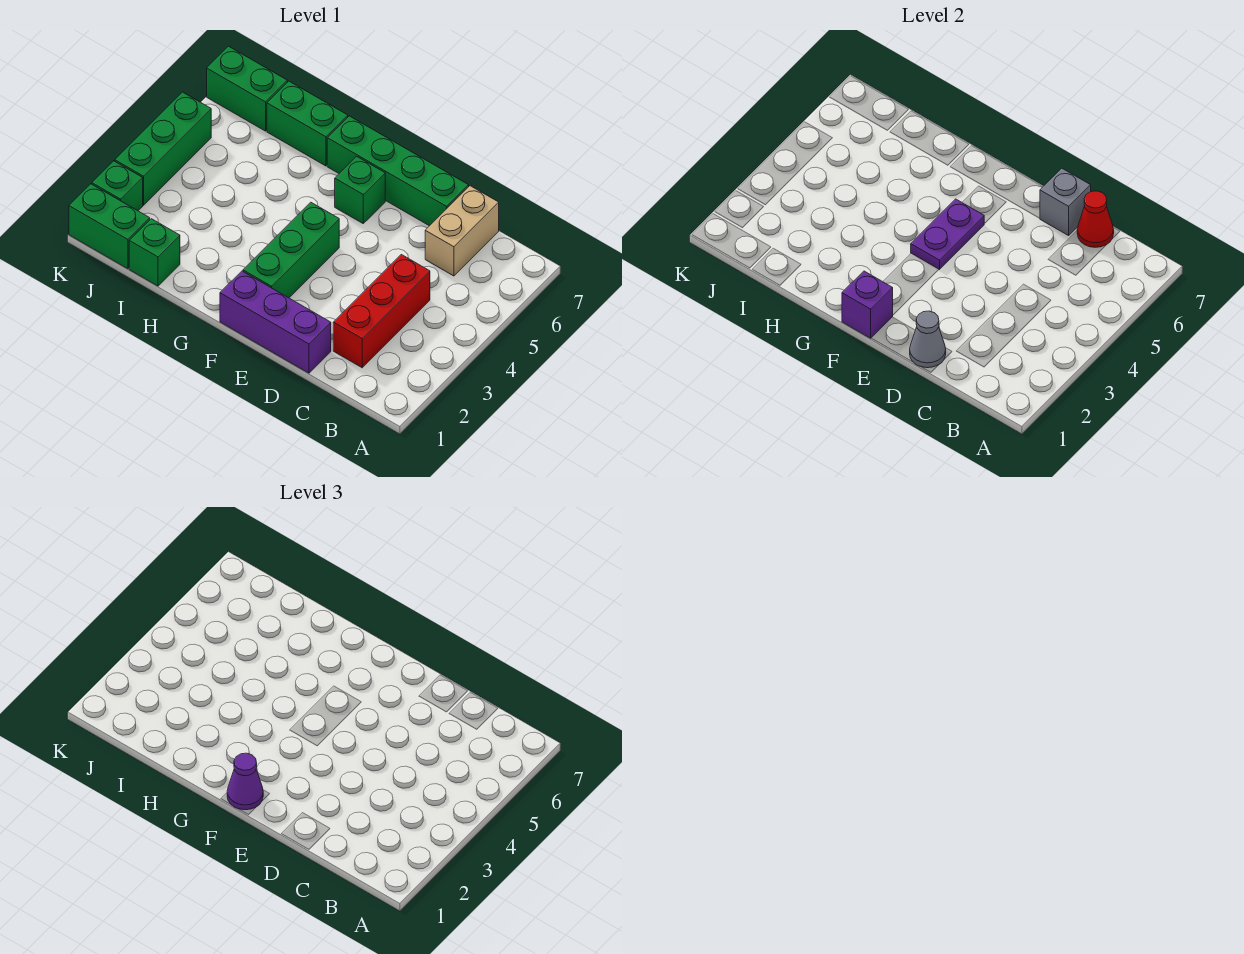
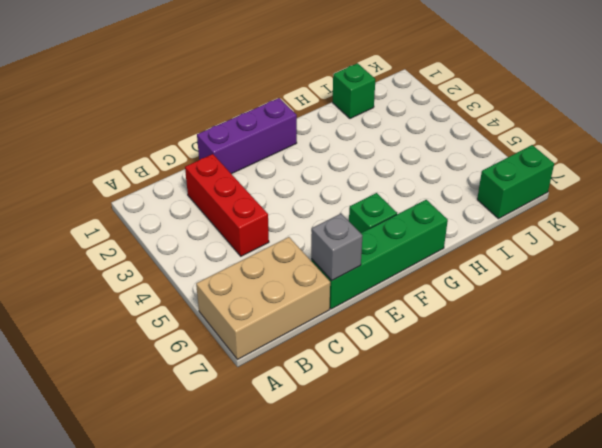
tan brick A6:C7 level 1 -> tan brick C6:C7 level 1
none -> green brick F2:F4 level 1
none -> green brick H7:I7 level 1
none -> green brick J1:K1 level 1

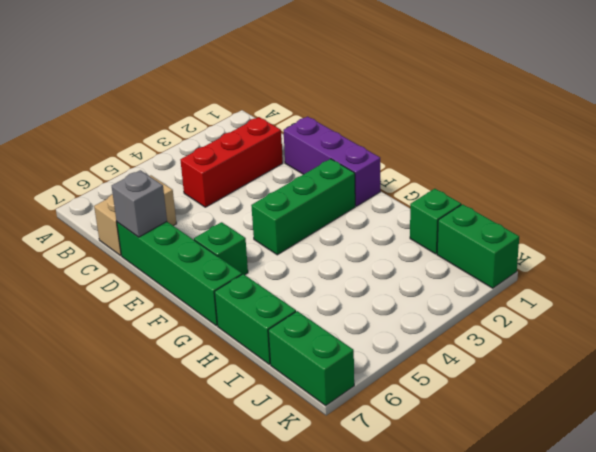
none -> green brick K2 level 1
none -> green brick K3:K5 level 1
none -> red cone C7 level 2

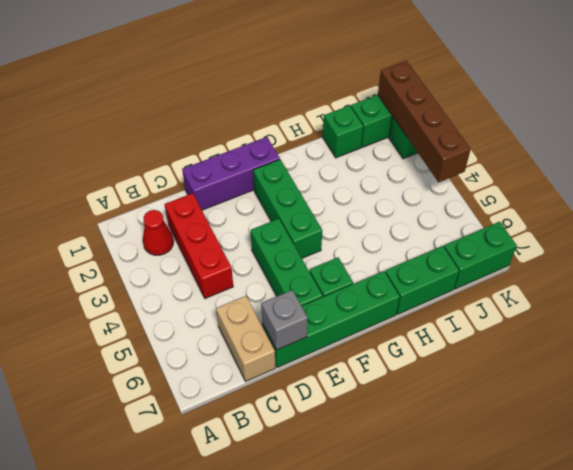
red cone B2 level 1 -> red cone C7 level 2
green brick E4:E6 level 1 -> green brick K3:K5 level 1
brown brick K1:K4 level 2 -> none
none -> grey cone D1 level 2
none -> purple brick F1 level 2
none -> purple plate F4:F5 level 2

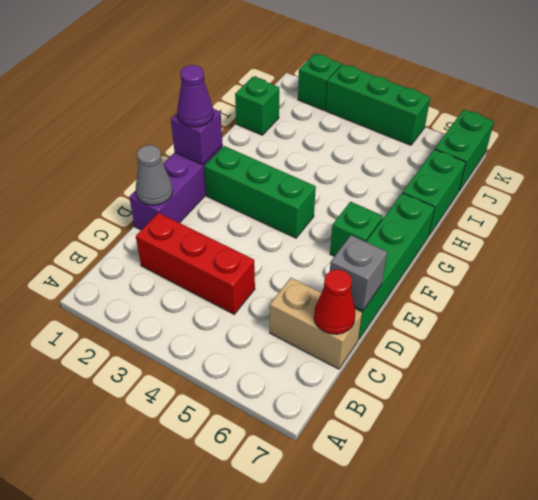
none -> green brick J1:K1 level 1
none -> purple plate F4:F5 level 2

